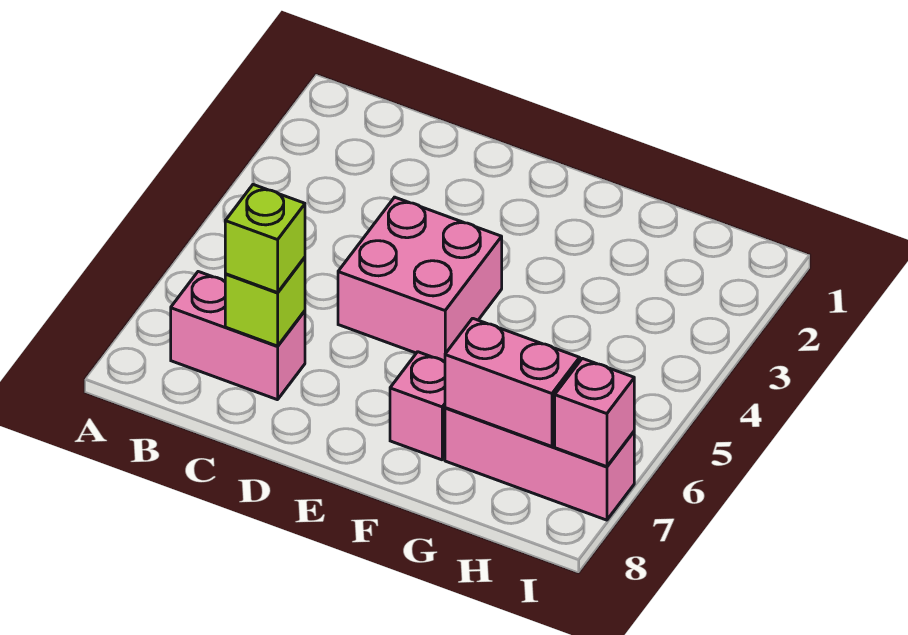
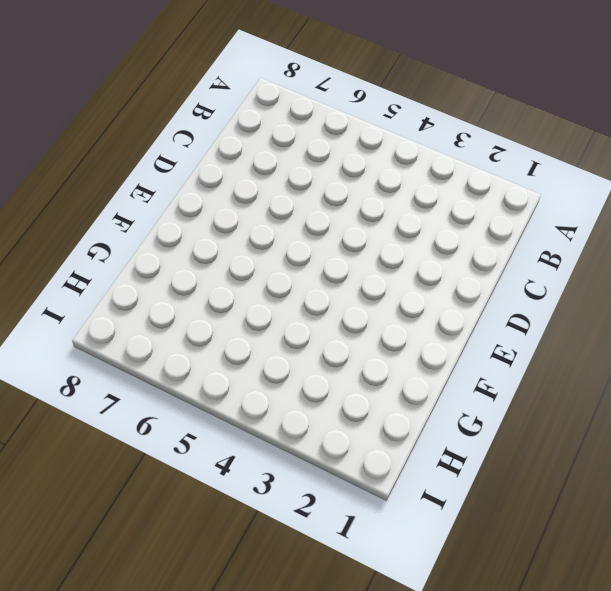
none -> pink brick B7:C7 level 1
none -> pink brick D4:E5 level 1

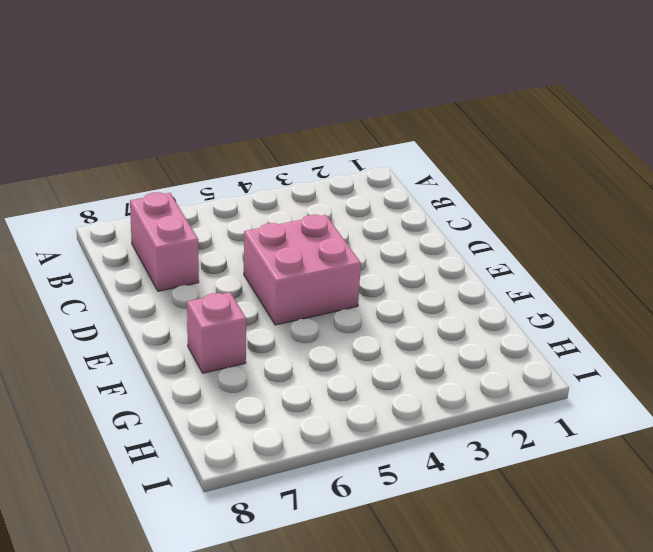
none -> pink brick G7:I7 level 1
none -> lime brick C7 level 2

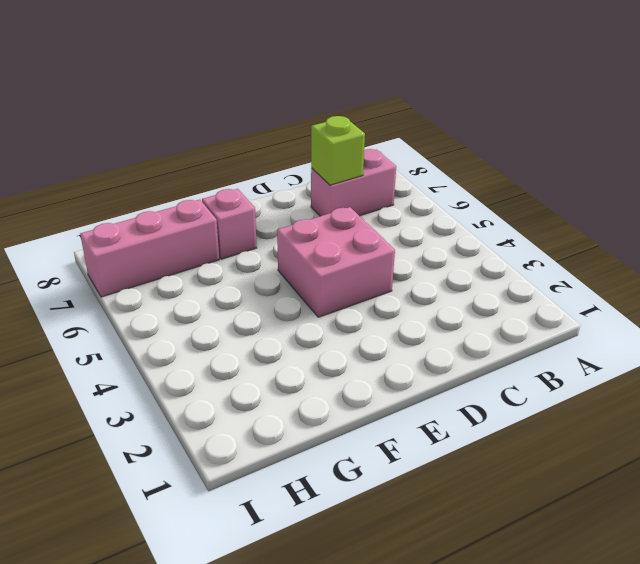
none -> pink brick G7:H7 level 2
none -> pink brick I7 level 2

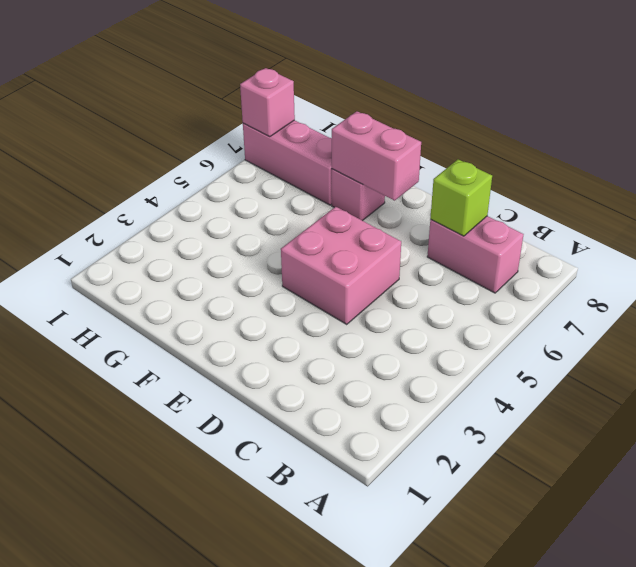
pink brick E7:F7 level 2 -> pink brick G7:H7 level 2
none -> lime brick C7 level 3

